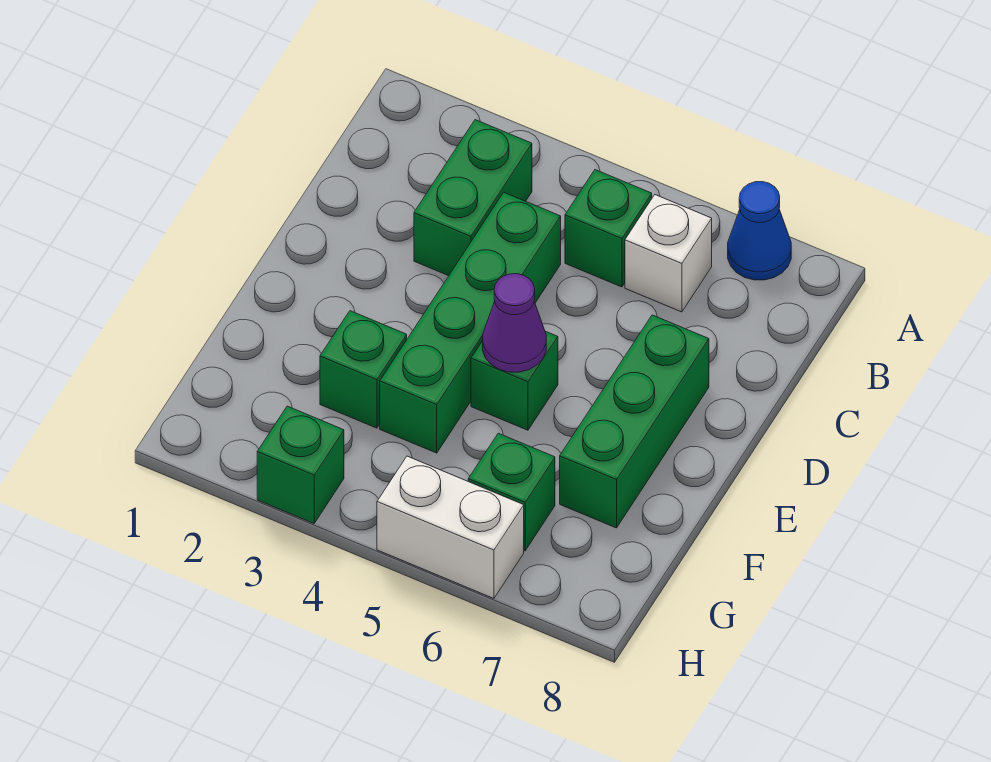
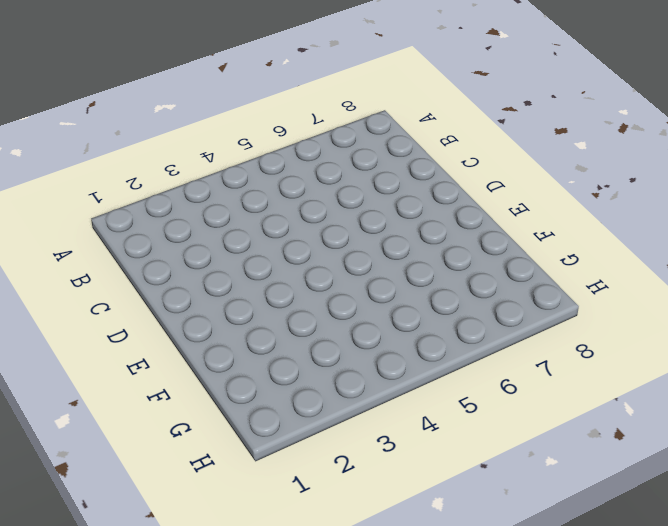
none -> blue cone A7 level 1
none -> green brick B3:C3 level 1
none -> green brick B5 level 1

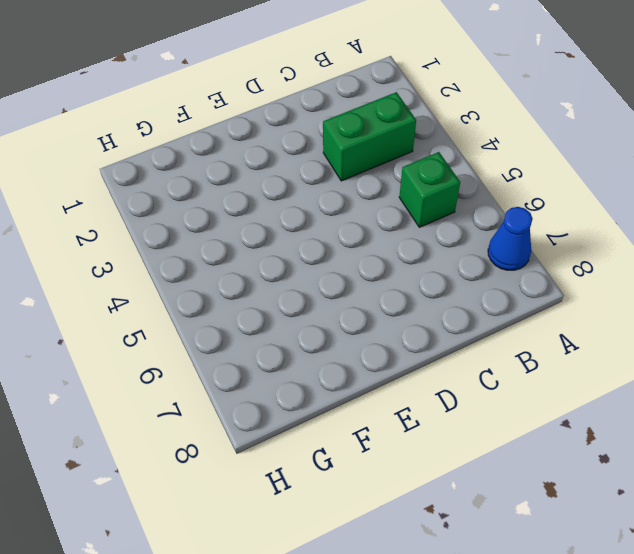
none -> white brick B6 level 1
none -> green brick C4:F4 level 1
none -> green brick D7:F7 level 1

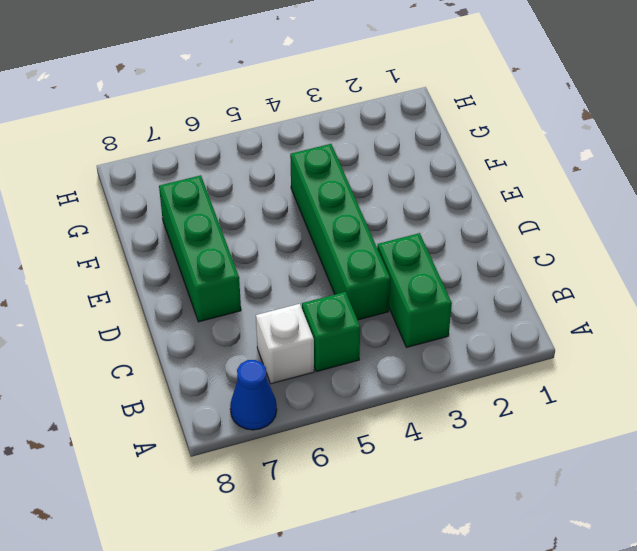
none -> green brick E5 level 1
none -> green brick F3 level 1
none -> green brick G6 level 1

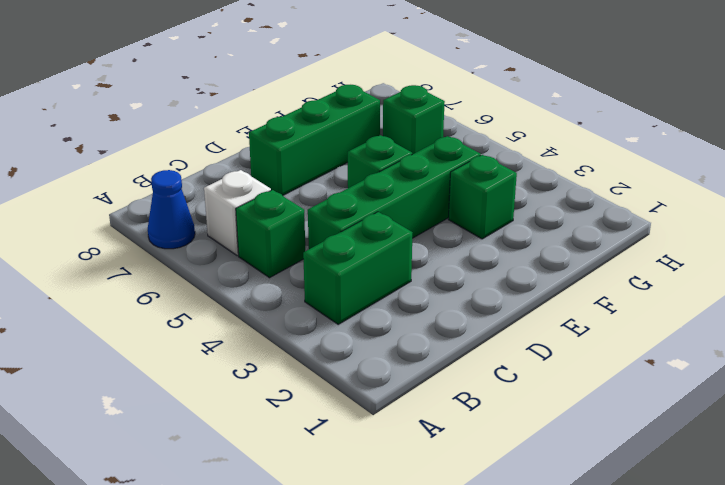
none -> green brick H3 level 1
none -> white brick H5:H6 level 1
none -> purple cone E5 level 2

